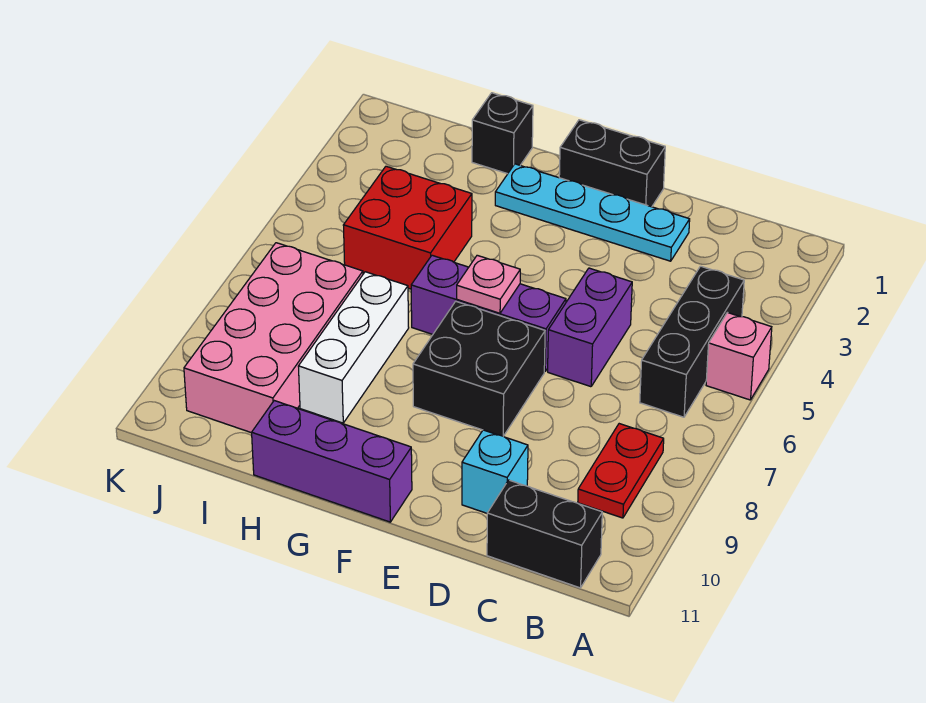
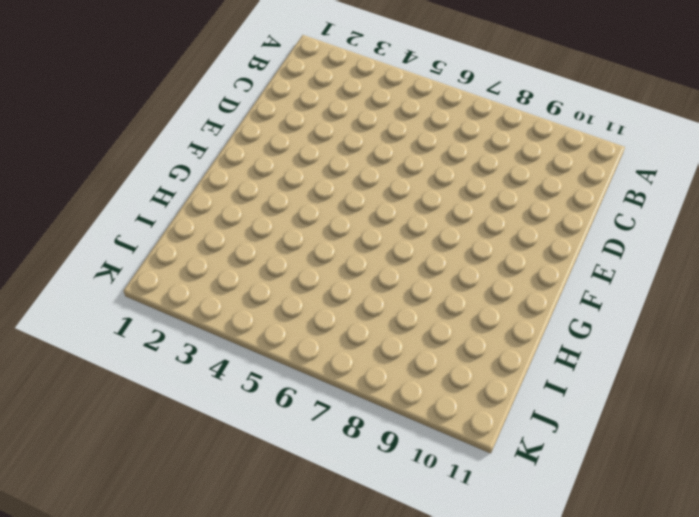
none -> pink brick A5 level 1
none -> black brick B4:B6 level 1
none -> red plate B8:B9 level 1

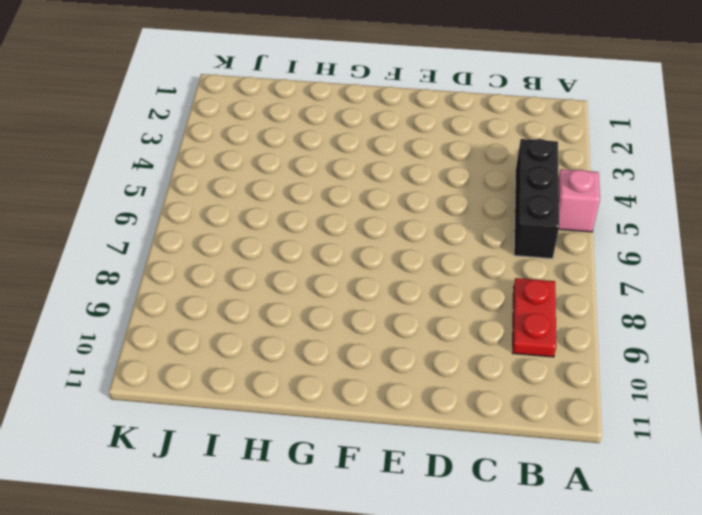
none -> black brick B11:C11 level 1
none -> cyan plate D2:G2 level 1
none -> purple brick D5:D6 level 1

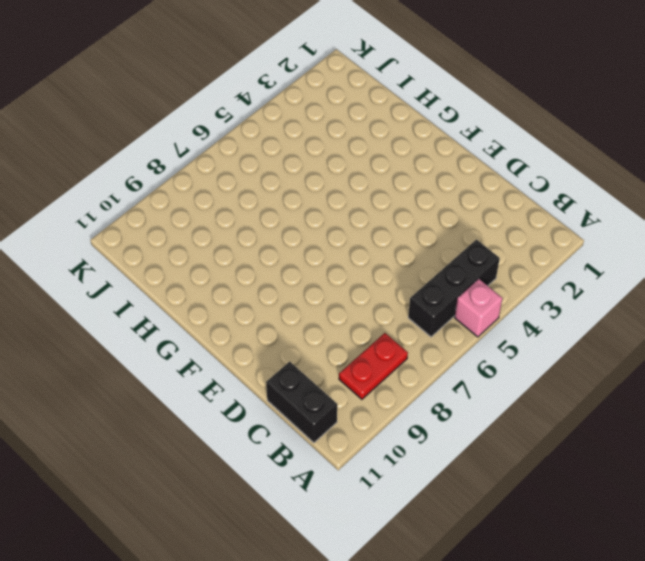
none -> cyan plate D2:G2 level 1
none -> purple brick D5:D6 level 1
none -> cyan brick D10 level 1

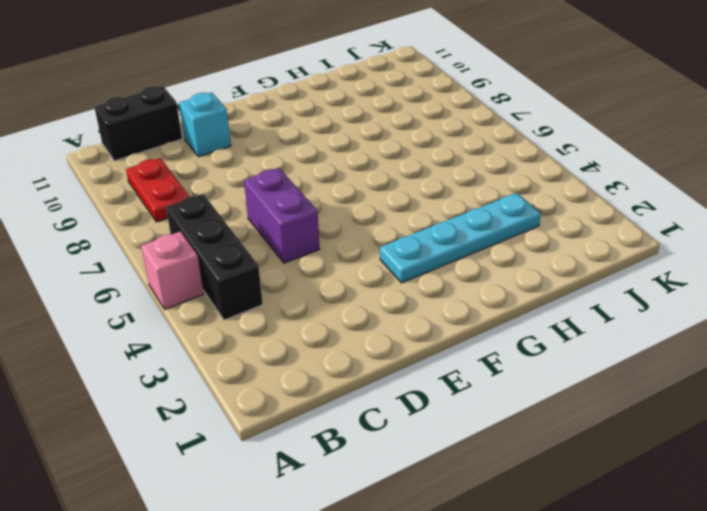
cyan plate F3:I3 level 1 -> cyan plate D2:G2 level 1
none -> black brick E1:F1 level 1
none -> purple brick E6:G6 level 1
none -> black brick E7:F8 level 1

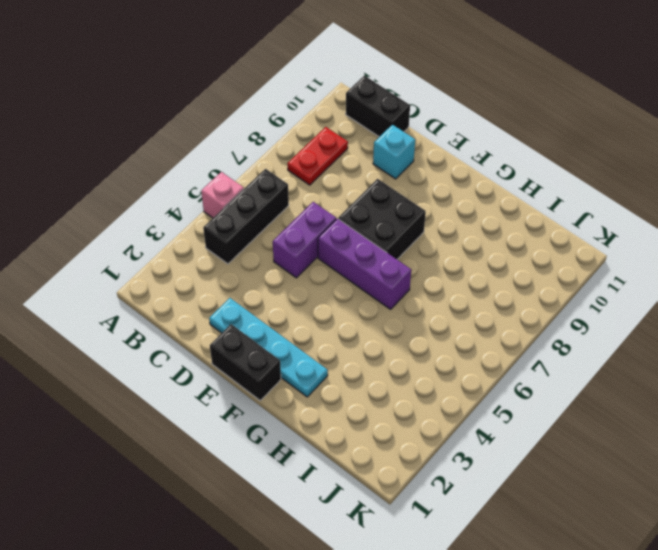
none -> purple brick F11:H11 level 1
none -> black brick H1 level 1
none -> red brick H4:I5 level 1

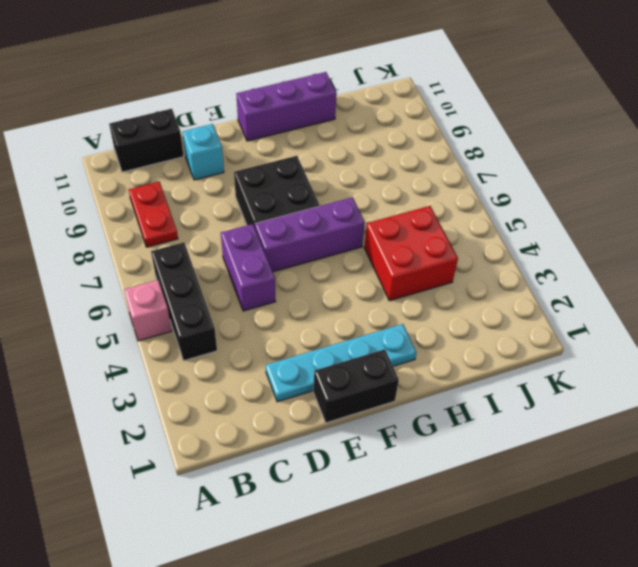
none -> black brick H1 level 1
none -> white brick H7:H9 level 1
none -> pink brick I7:J10 level 1

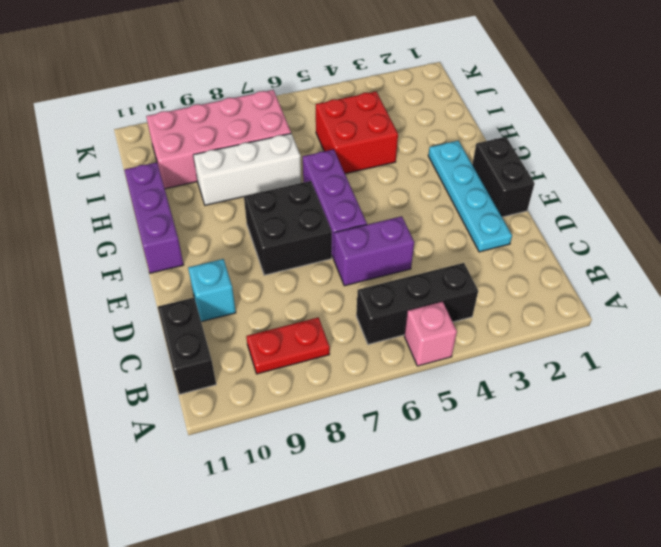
none -> black brick H1 level 1
none -> pink plate F6 level 2

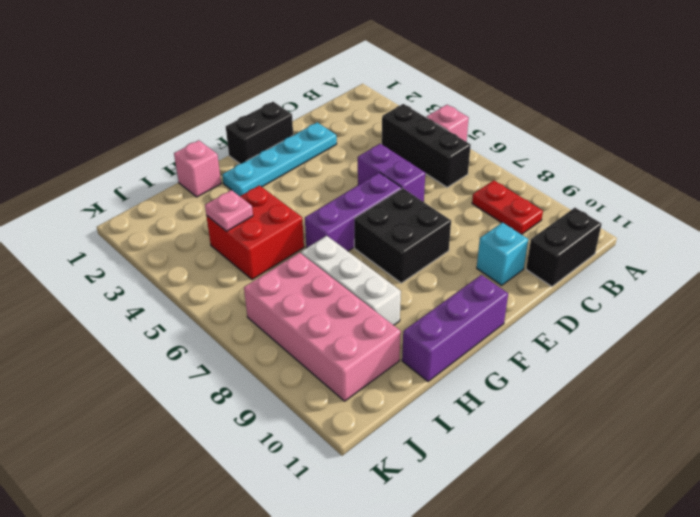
pink brick H1 level 1 -> black brick H1 level 1
pink plate I4 level 2 -> pink plate F6 level 2

